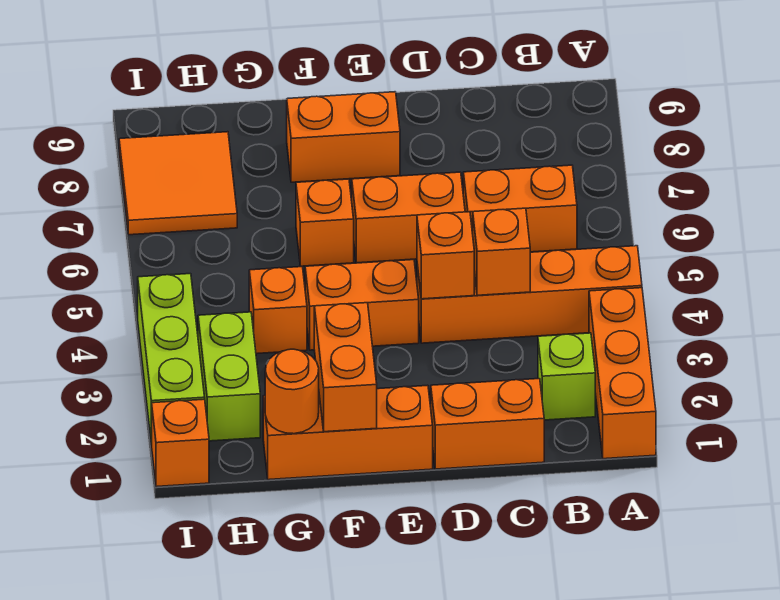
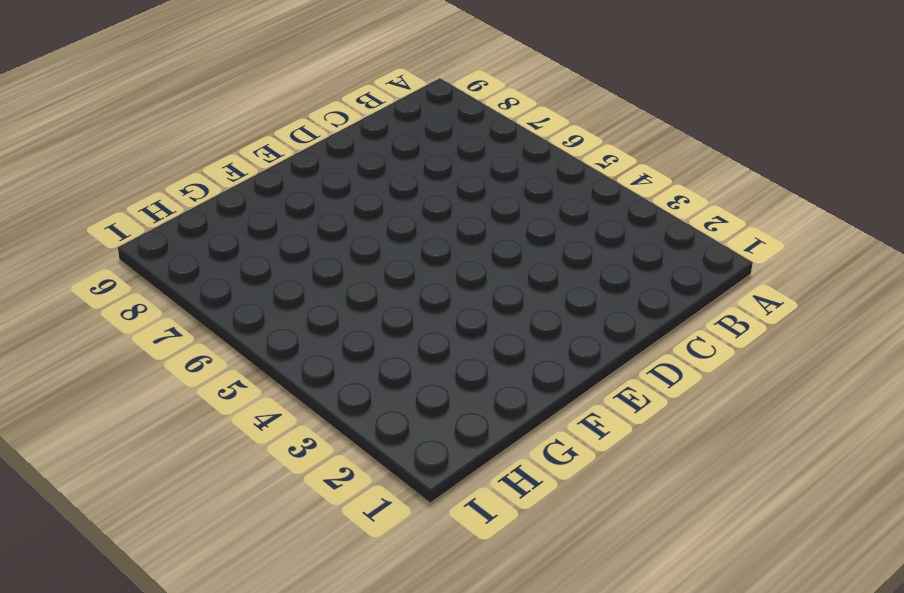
none -> orange brick A1:A3 level 1
none -> orange brick A4:D4 level 1
none -> lime brick B2 level 1

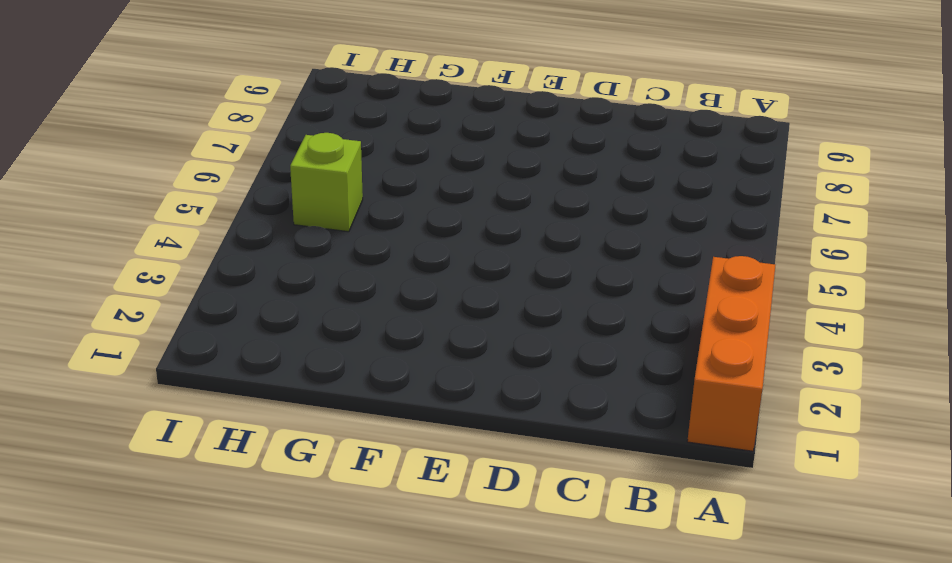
lime brick H5 level 1 -> lime brick B2 level 1
none -> orange brick A4:D4 level 1
none -> orange brick B6:C6 level 1
none -> orange brick C1:D1 level 1

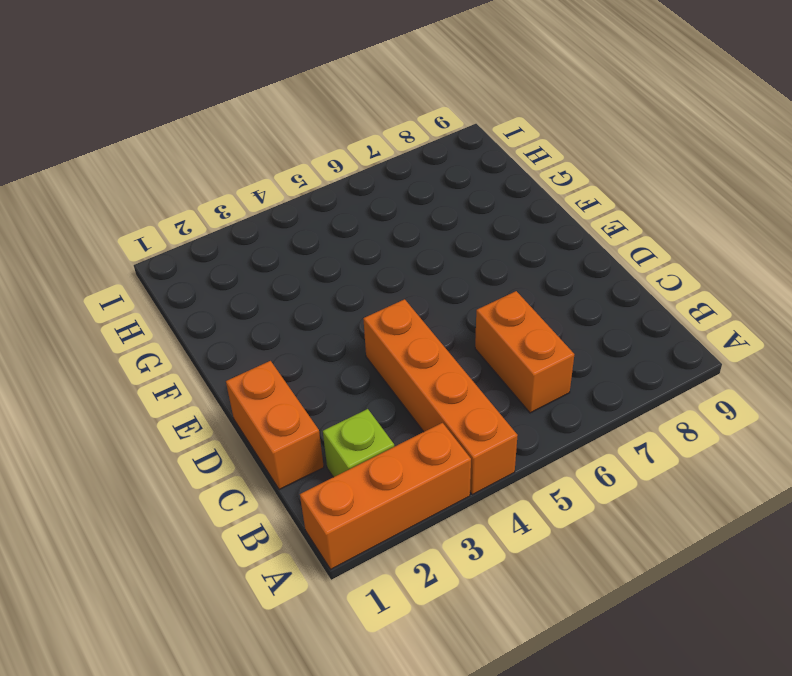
none -> orange brick D6:E6 level 1
none -> orange brick E1:G1 level 1
none -> orange brick E4:F4 level 1

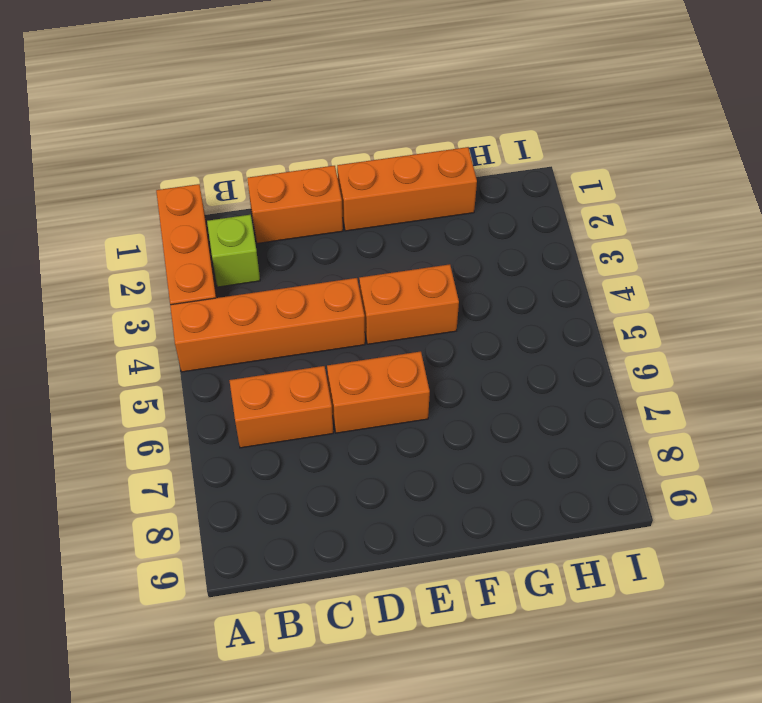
none -> orange brick E8:F8 level 1
none -> orange brick F6 level 1
none -> orange brick G4 level 1

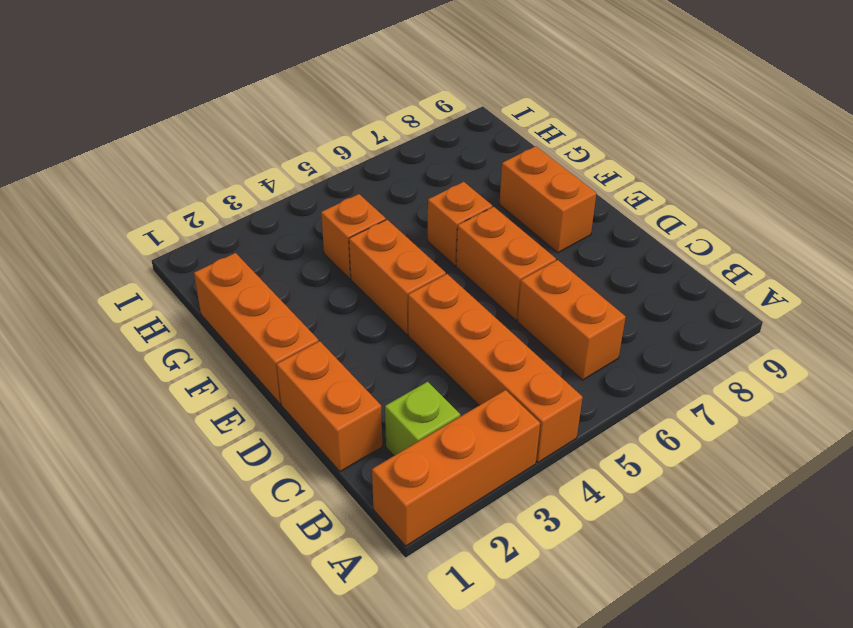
none -> lime brick H2:H3 level 1
none -> orange tile H7:I8 level 1
none -> orange brick I1 level 1

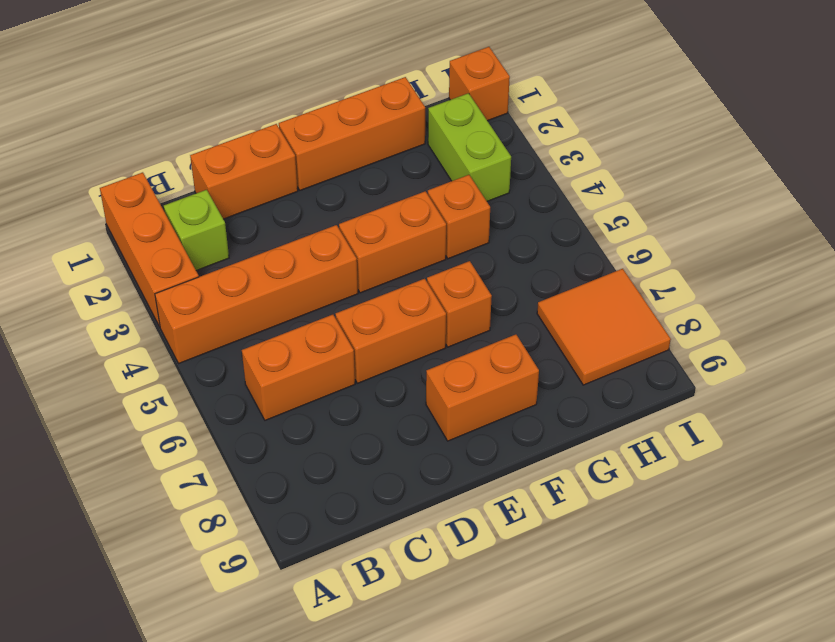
none -> lime brick I2:I4 level 1
none -> orange brick C4 level 2
none -> orange brick D4 level 2

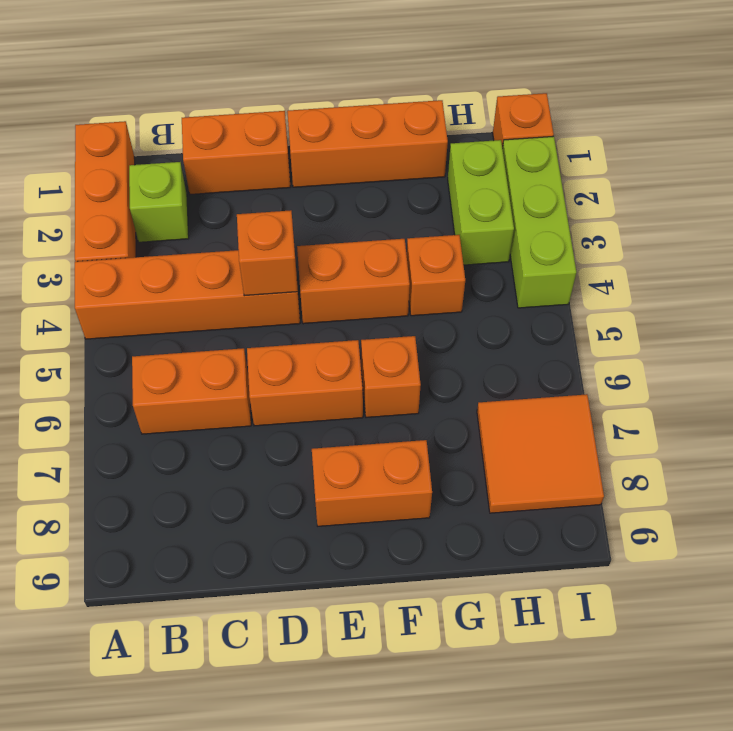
none -> orange brick C4 level 2
none -> orange brick F1:F2 level 2
none -> orange round brick G1 level 2

